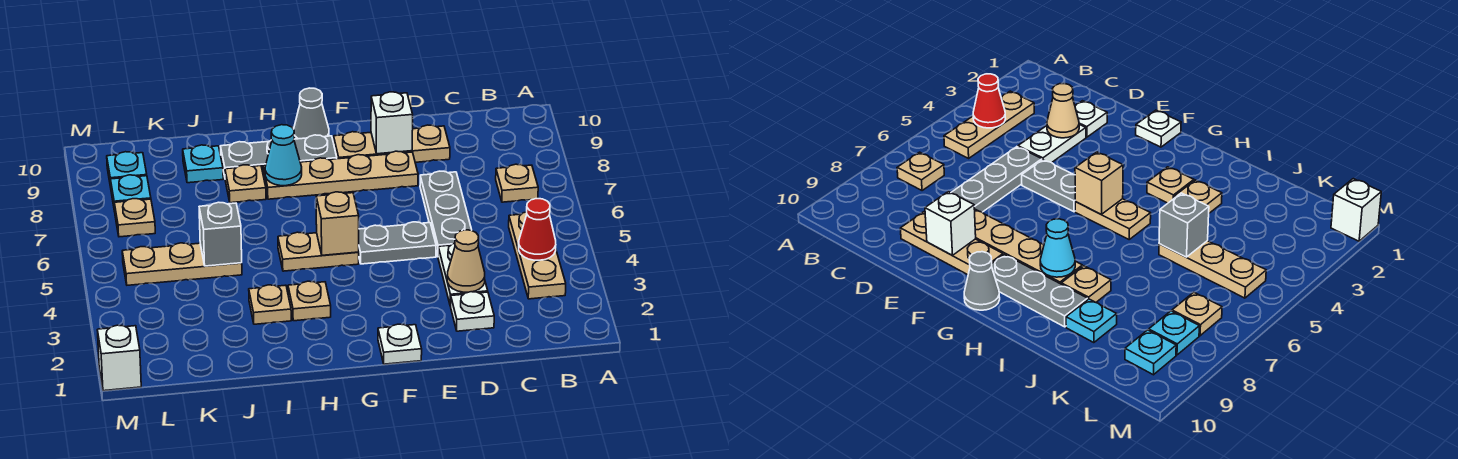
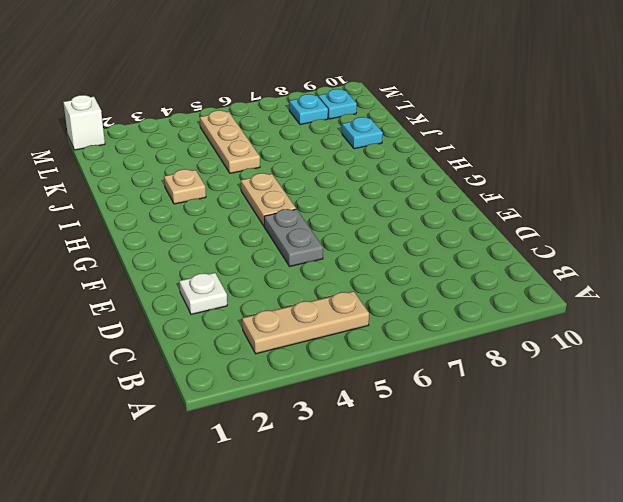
none -> tan plate B7 level 1
none -> white plate D3:D4 level 1
none -> grey plate D5:D7 level 1

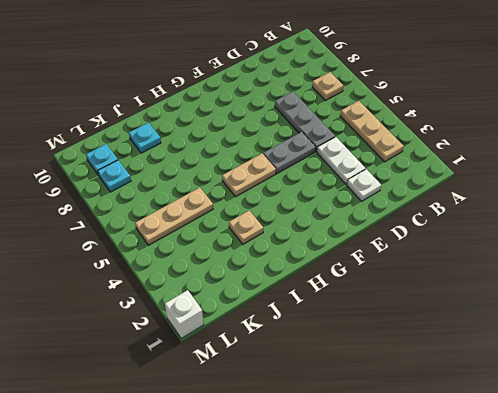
none -> tan plate D9:F9 level 1
none -> tan plate E8:H8 level 1
none -> white plate F1 level 1

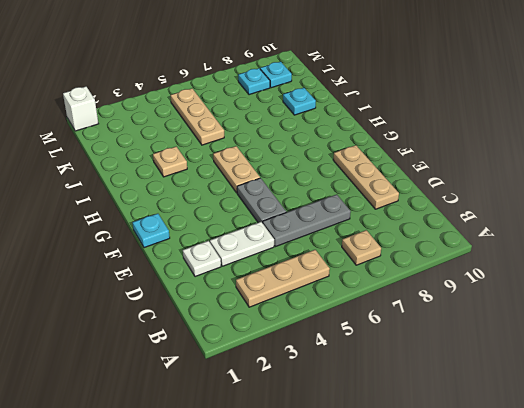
cyan plate F1 level 1 -> white plate F1 level 1
none -> tan plate E8:H8 level 1
none -> grey plate G9:I9 level 1
none -> grey cone G10 level 1

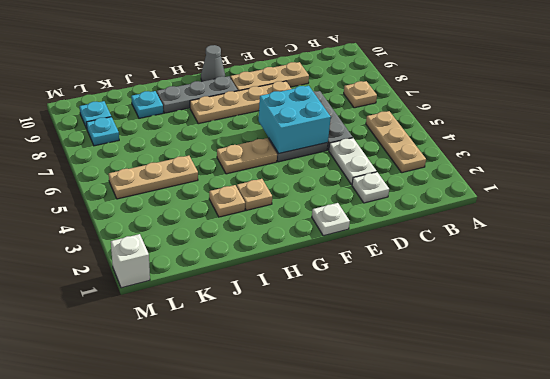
cyan brick E5:F6 level 2 -> none
none -> tan plate I8 level 1
none -> tan plate L7 level 1
none -> red cone B4 level 2

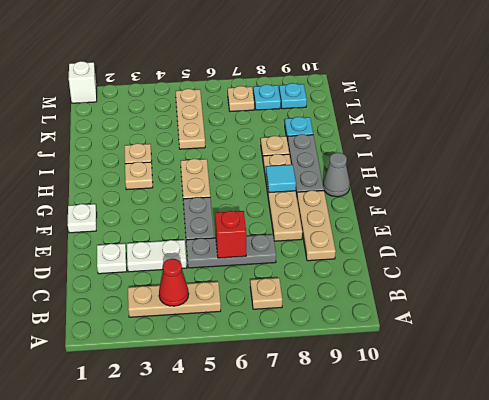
red brick D6 level 2 -> none
cyan tile G8 level 2 -> none
none -> tan cone D3 level 2
none -> white brick E9 level 2
none -> tan brick G5 level 2

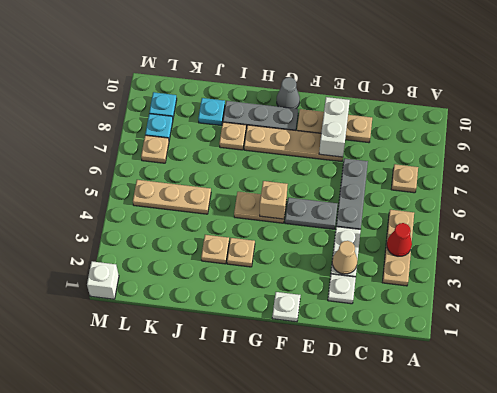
white brick E8:E9 level 2 -> white brick E9 level 2
none -> cyan cone H8 level 2
none -> grey brick J5 level 2

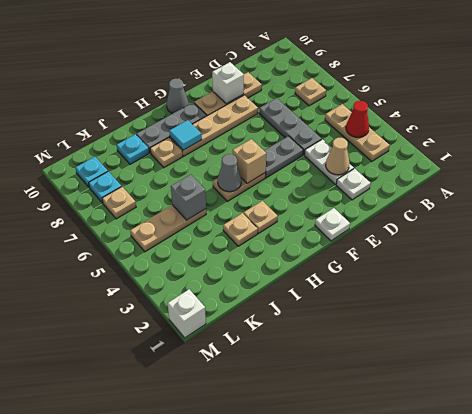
grey cone H5 level 2 -> none
cyan tile H8 level 2 -> cyan cone H8 level 2

